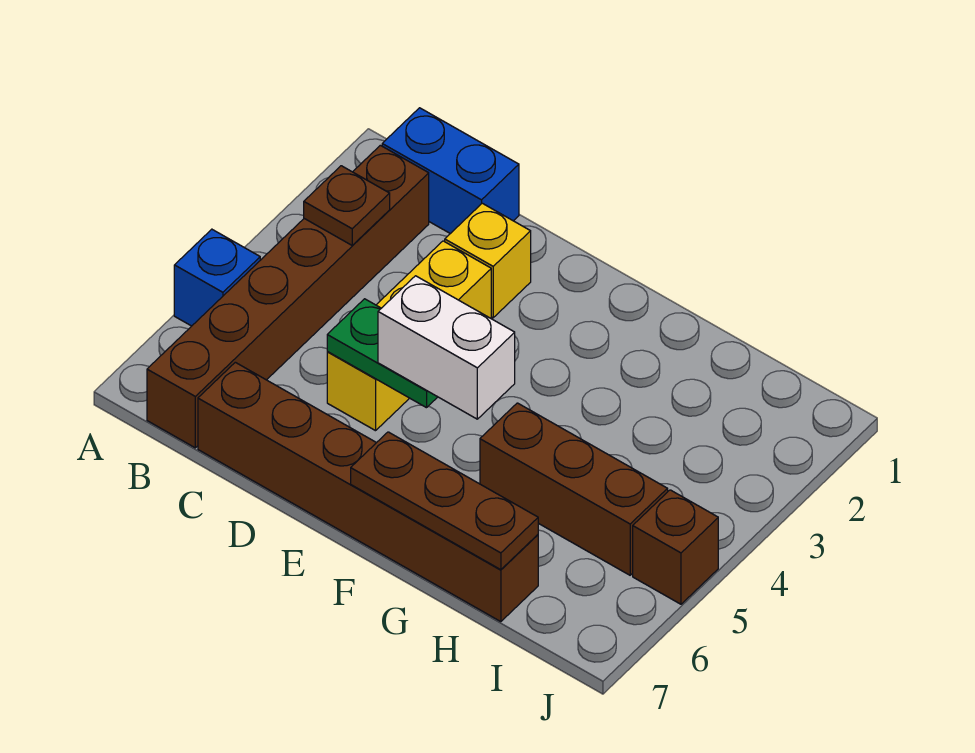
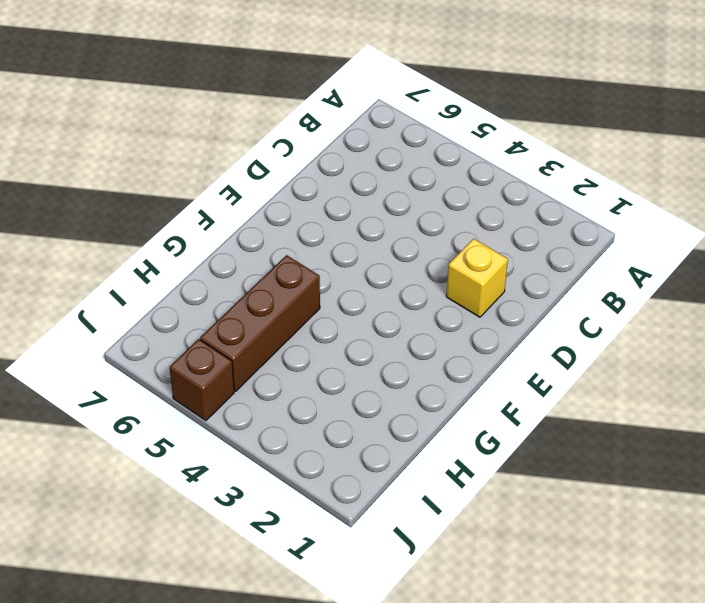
none -> blue brick A5 level 1
none -> blue brick B1:C1 level 1
none -> brown brick B2:B7 level 1

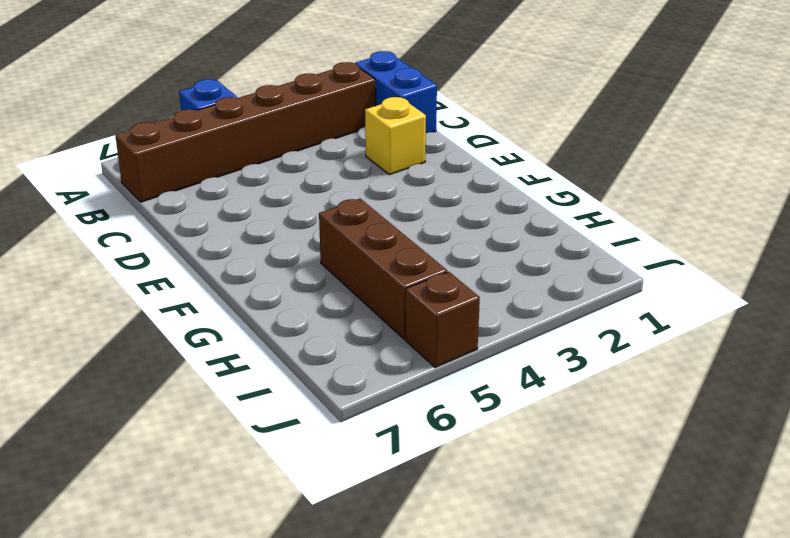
none -> brown brick C7:H7 level 1
none -> yellow brick D3:D5 level 1
none -> brown plate B3 level 2

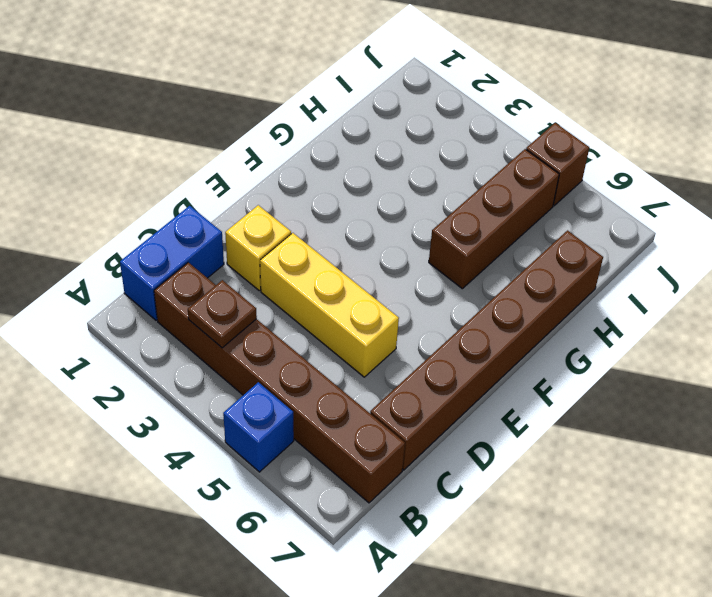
none -> green plate D5:E5 level 2
none -> brown plate F7:H7 level 2
none -> white brick E5:F5 level 3

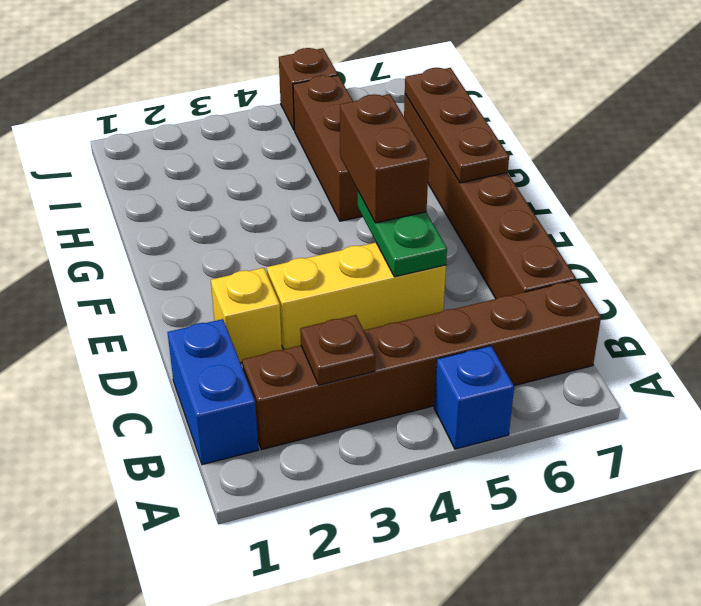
brown brick E5:F5 level 3 -> white brick E5:F5 level 3

